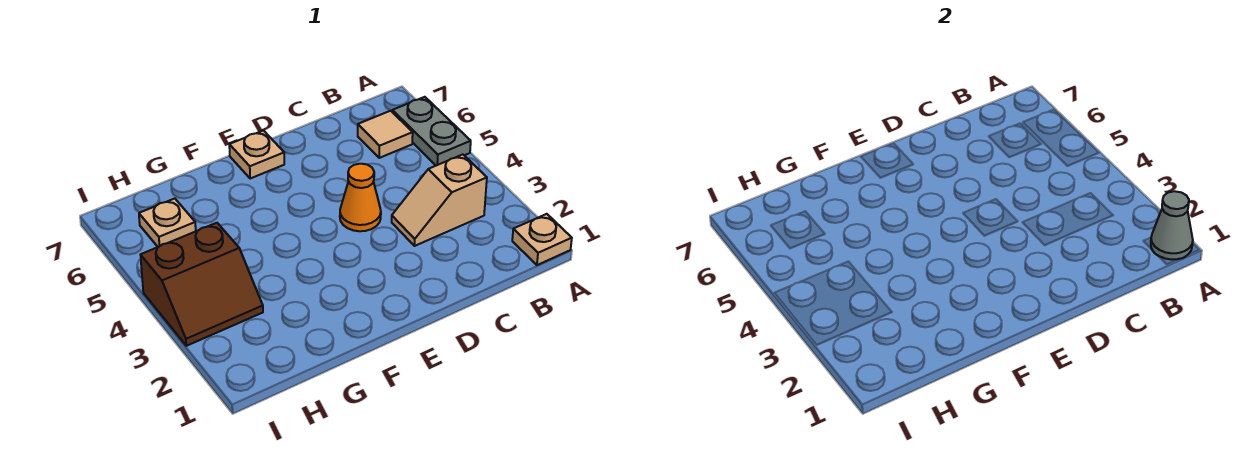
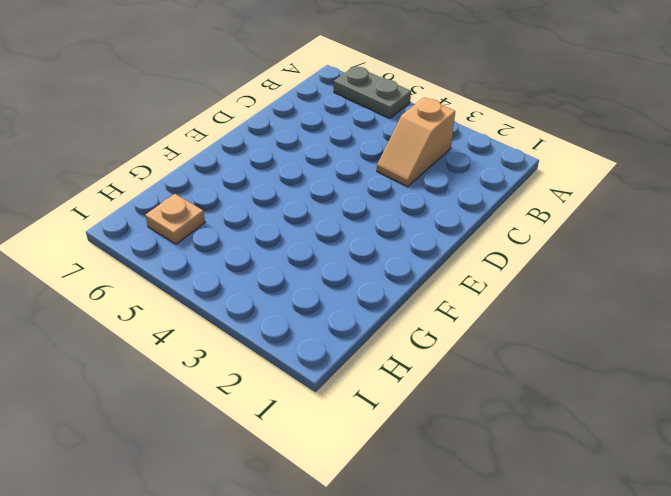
none -> tan plate A1 level 1
none -> tan tile B6 level 1

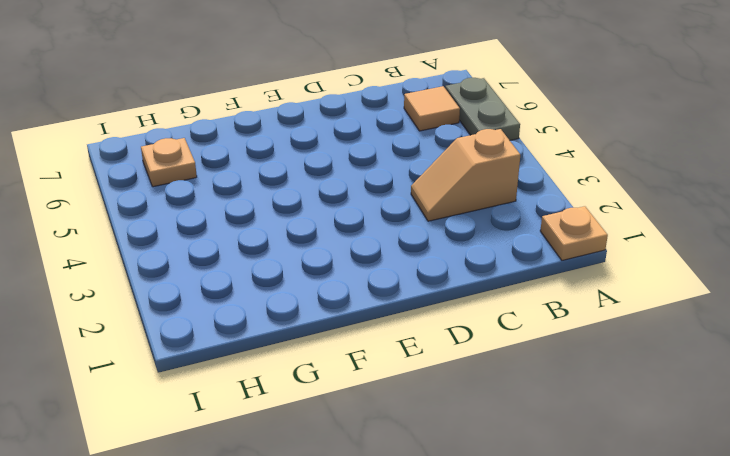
none -> orange cone D4 level 1
none -> tan plate E7 level 1

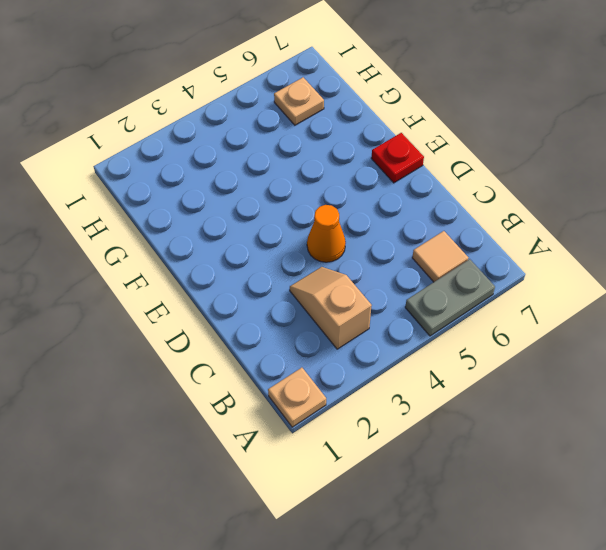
red plate E7 level 1 -> tan plate E7 level 1
none -> brown slope H3:I4 level 1 top 4
none -> grey cone A1 level 2

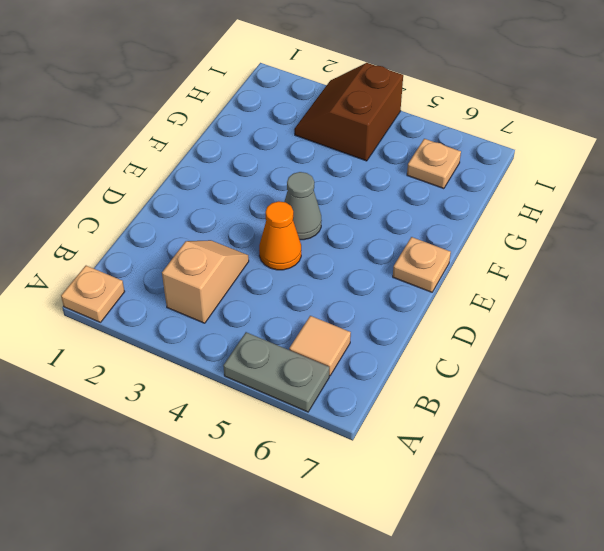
grey cone E4 level 1 -> grey cone A1 level 2

